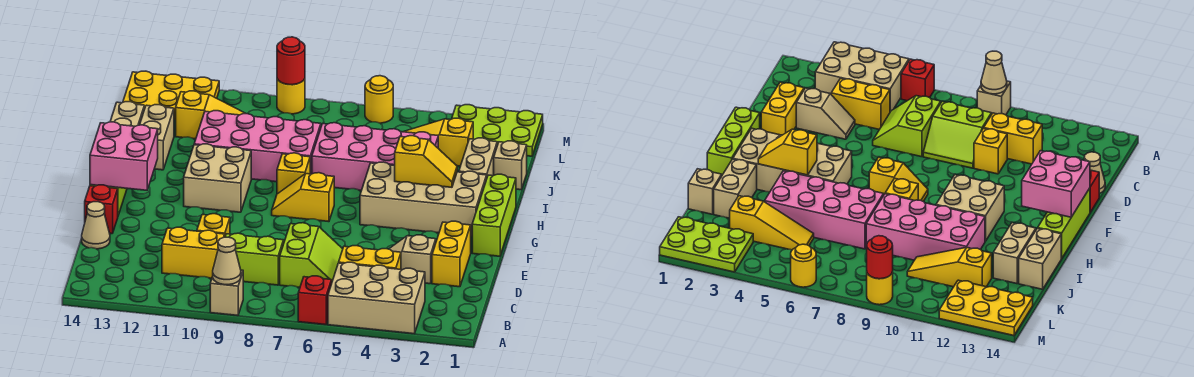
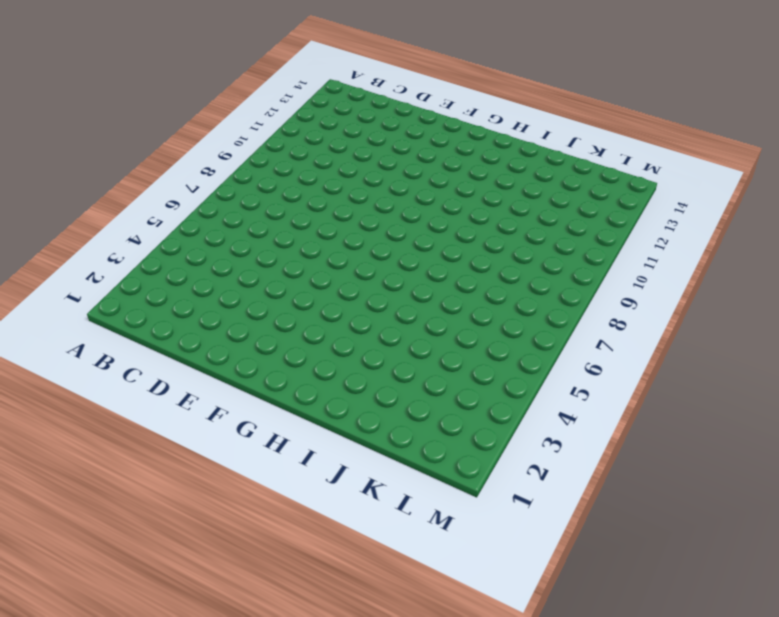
none -> tan brick A3:B5 level 1
none -> red brick A6 level 1
none -> tan brick A9 level 1
none -> yellow brick C4:C5 level 1

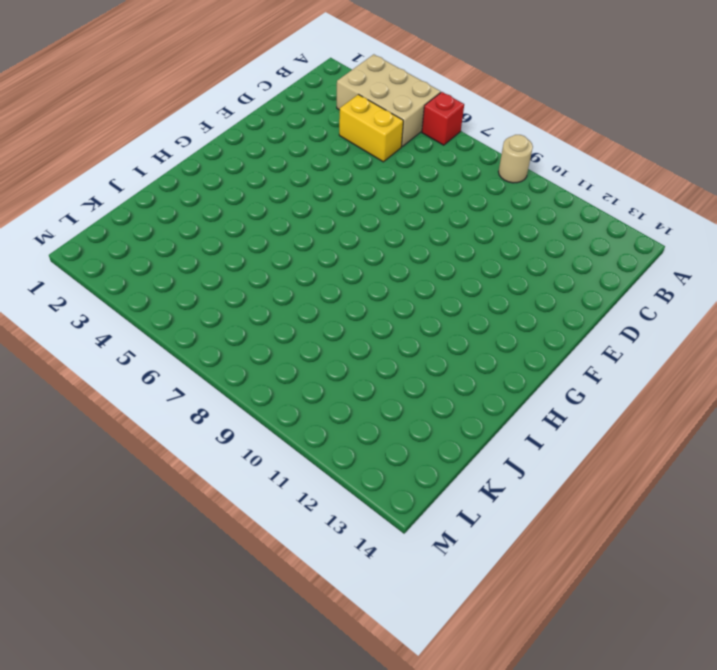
tan round brick A9 level 1 -> tan brick A9 level 1
none -> lime slope C6:D7 level 1 top 7
none -> lime slope C8:D9 level 1 top C
none -> yellow brick C10:C11 level 1
none -> yellow brick D2:E2 level 1

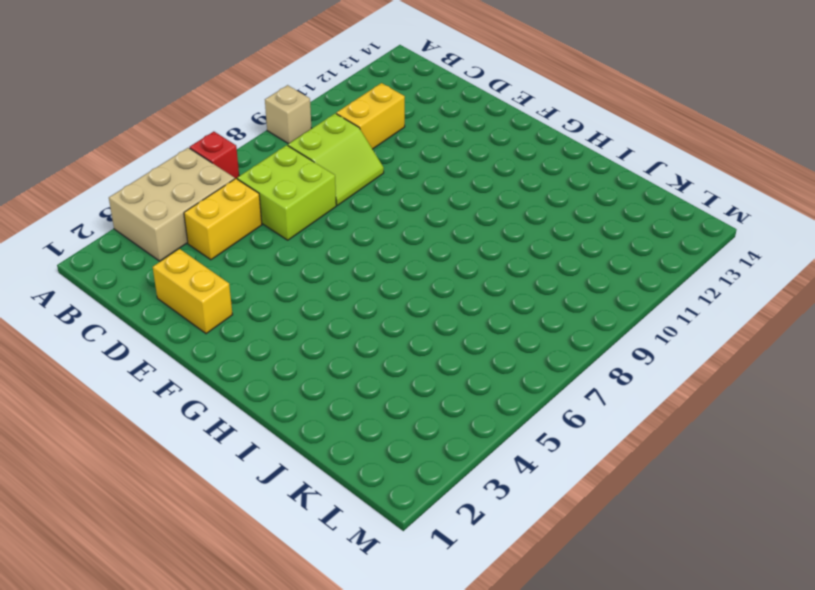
lime brick C6:D7 level 1 -> lime slope C6:D7 level 1 top 7
none -> tan slope D3:D4 level 1 top 3
none -> yellow brick D10 level 1
none -> tan cone D14 level 1
none -> red brick E14 level 1

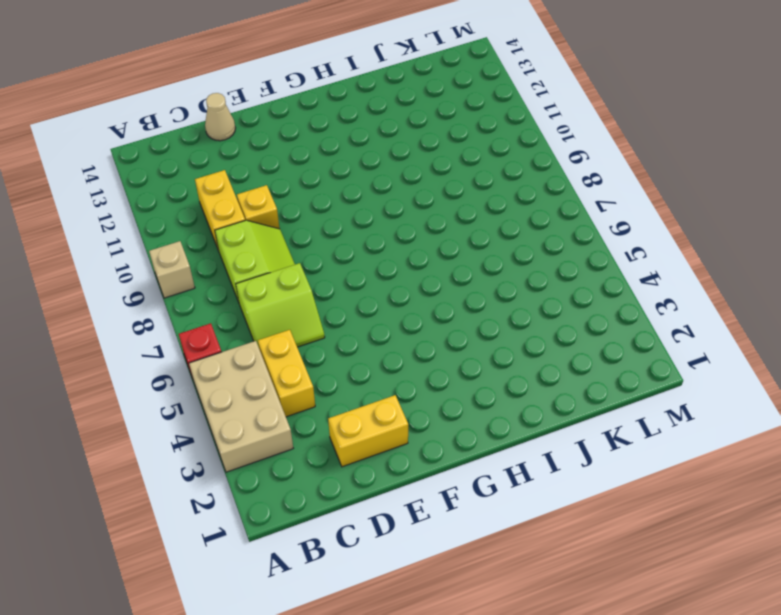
none -> tan slope D3:D4 level 1 top 3
none -> red brick E14 level 1
none -> lime brick F1:H1 level 1
none -> lime brick F14:H14 level 1

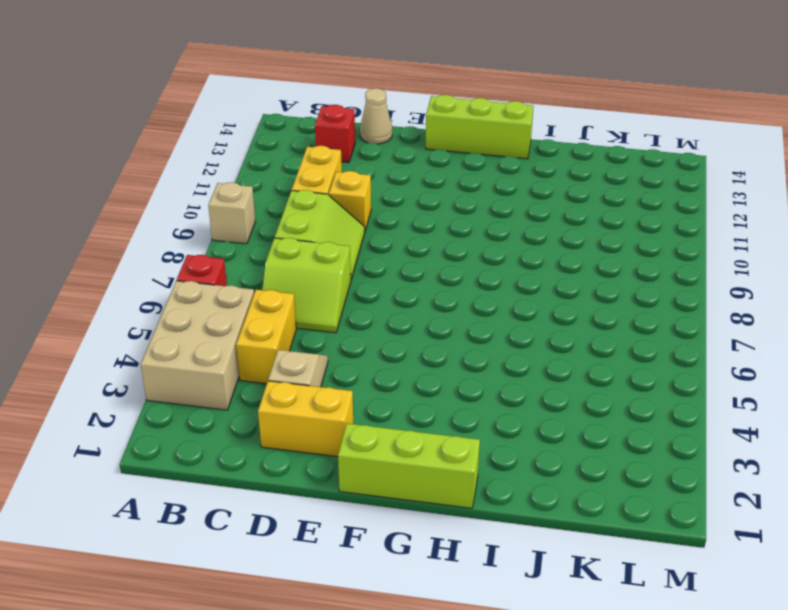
red brick C13 level 1 -> red brick E14 level 1
none -> tan brick G2:H5 level 1
none -> yellow slope G7:G8 level 1 top 7
none -> tan brick G10:H11 level 1
none -> yellow brick H8 level 1

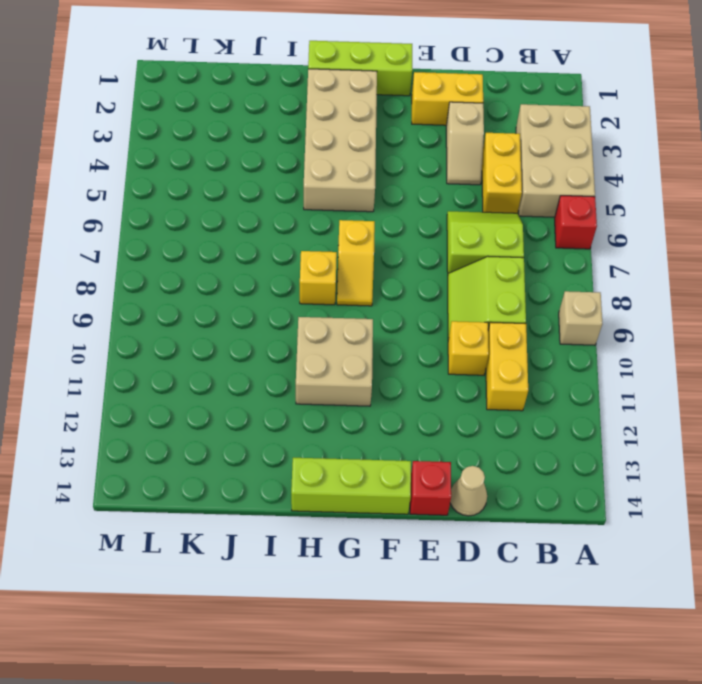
none -> tan brick I2:J2 level 1
none -> pink brick I4:J7 level 1
none -> pink brick I8:J11 level 1
none -> tan brick I13:J13 level 1

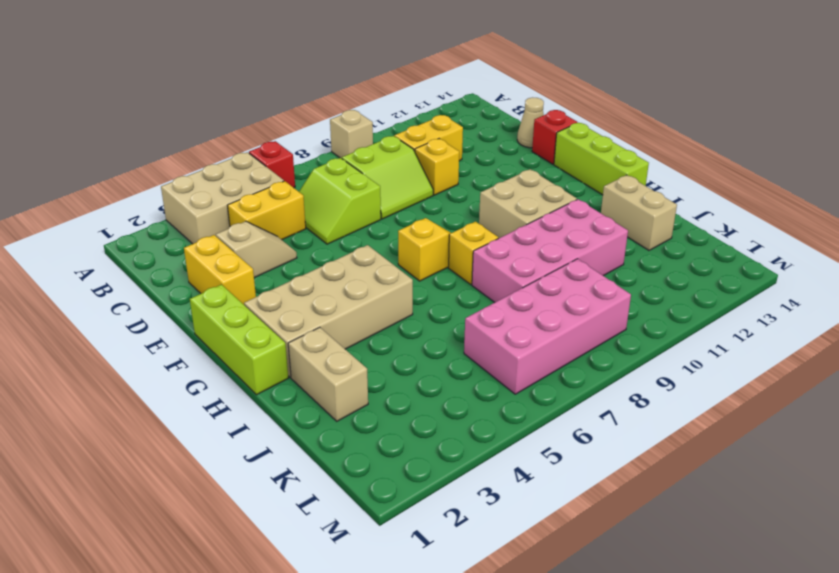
pink brick K6:L9 level 1 -> pink brick I4:J7 level 1
none -> tan brick I14:J14 level 1
none -> tan brick J1 level 1
none -> yellow slope K3:K5 level 1 top 3
none -> yellow slope K10:K12 level 1 top 12

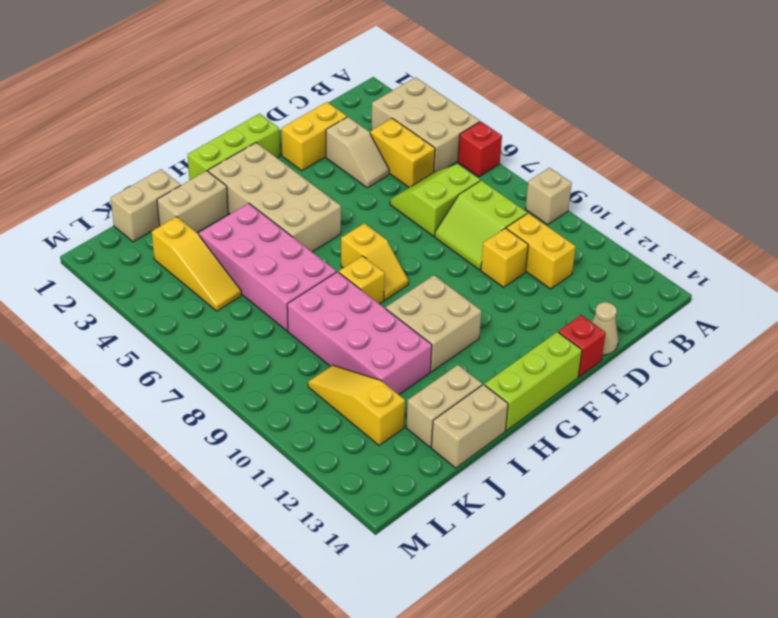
tan brick J1:K1 level 1 -> tan brick J1 level 1
none -> lime plate L1:M3 level 1
none -> yellow plate L12:M14 level 1
none -> yellow round brick M6 level 1
none -> yellow round brick M9 level 1

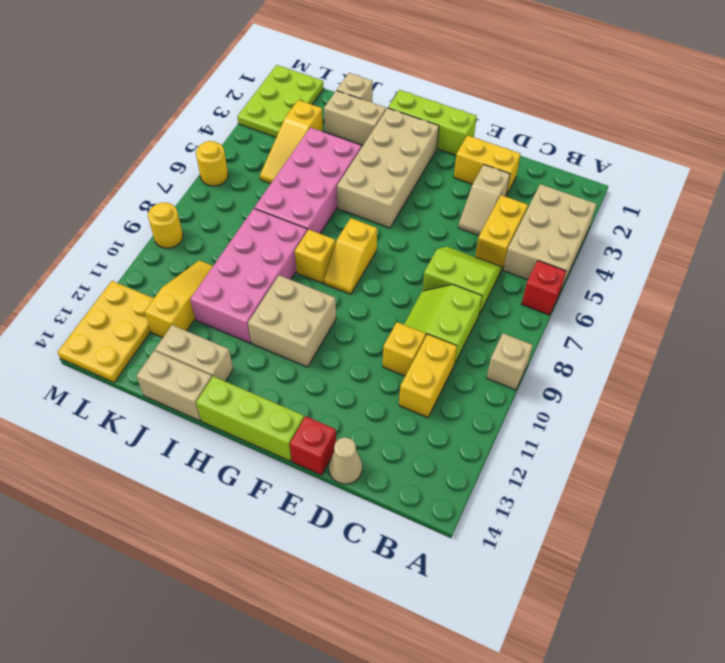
none -> tan cone A9 level 2
none -> pink brick F13:G14 level 2
none -> yellow slope H3:H4 level 2 top 4
none -> red round brick M9 level 2

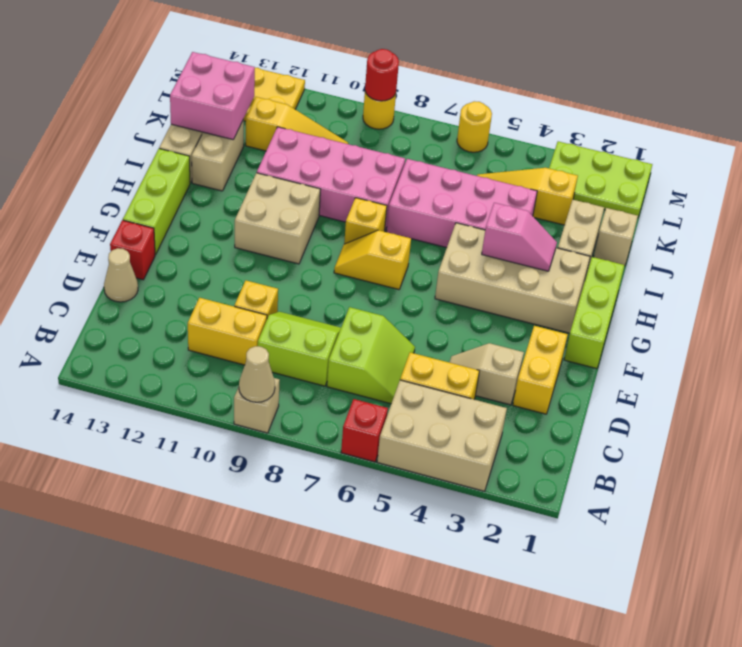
pink slope H3:H4 level 2 top 4 -> yellow slope H3:H4 level 2 top 4
pink brick J13:K14 level 2 -> pink brick F13:G14 level 2

